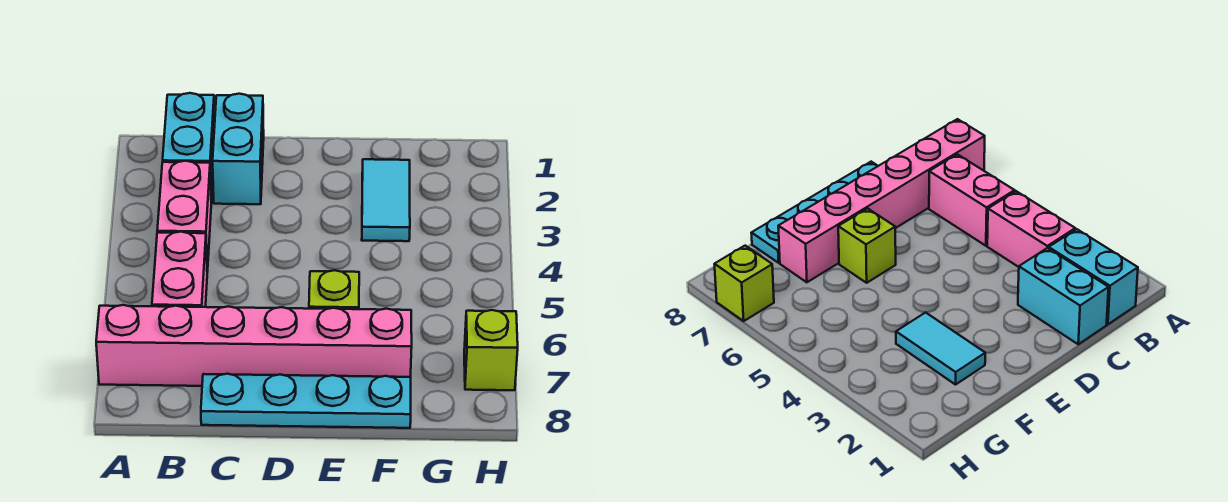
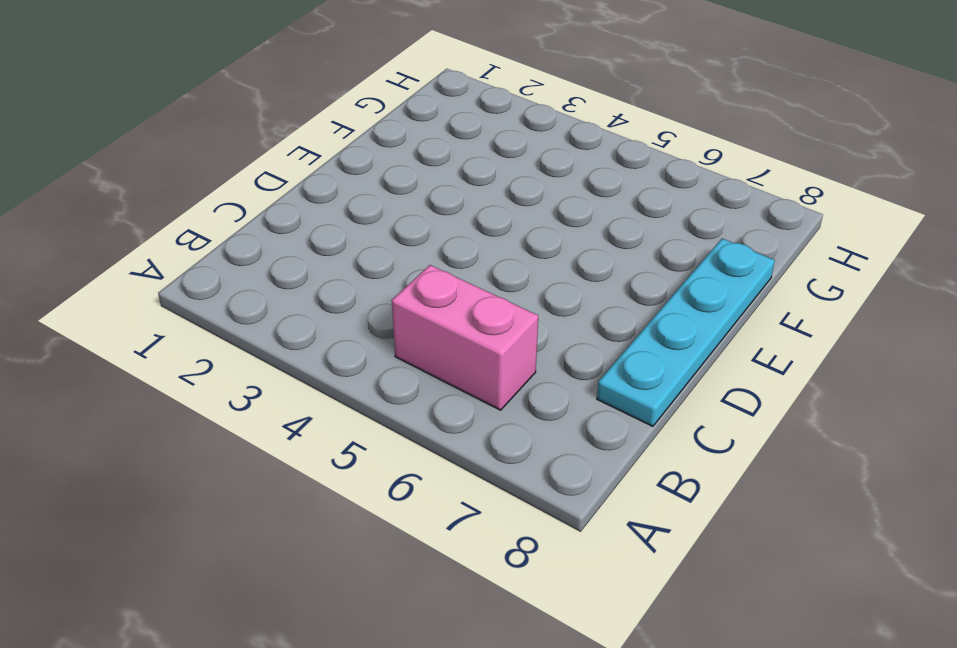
none -> pink brick A7:F7 level 1
none -> cyan brick B1:B2 level 1

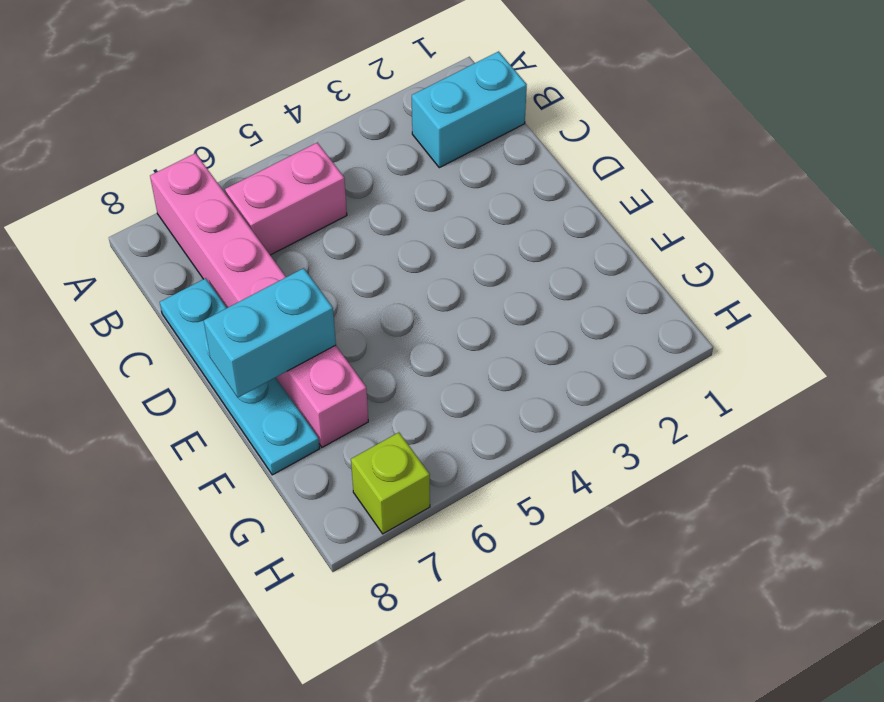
cyan brick E7:E8 level 2 -> cyan brick C1:C2 level 1
none -> pink brick B3:B4 level 1
none -> lime brick E6 level 1

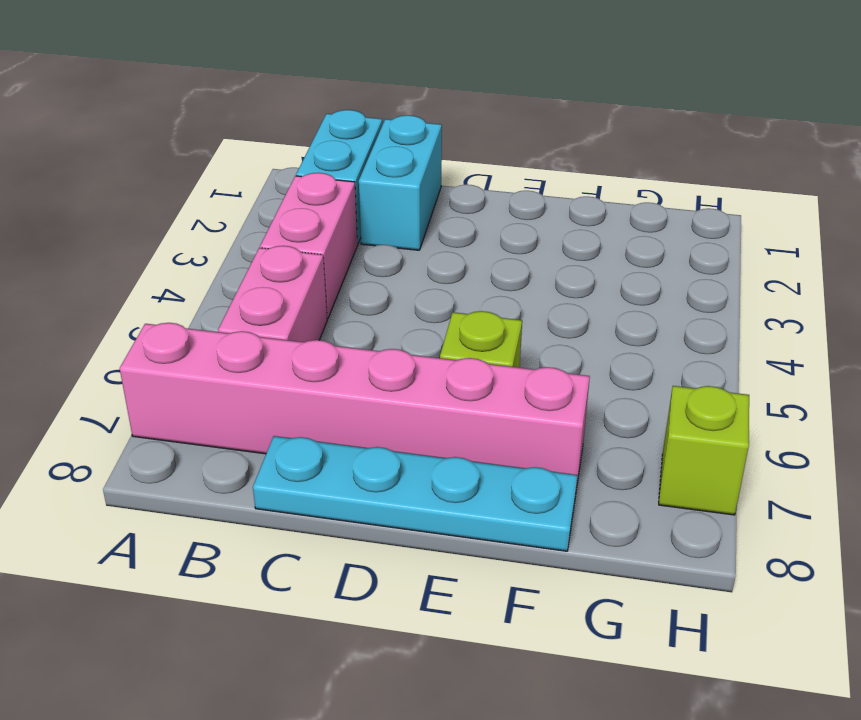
none -> cyan tile F2:F3 level 1

